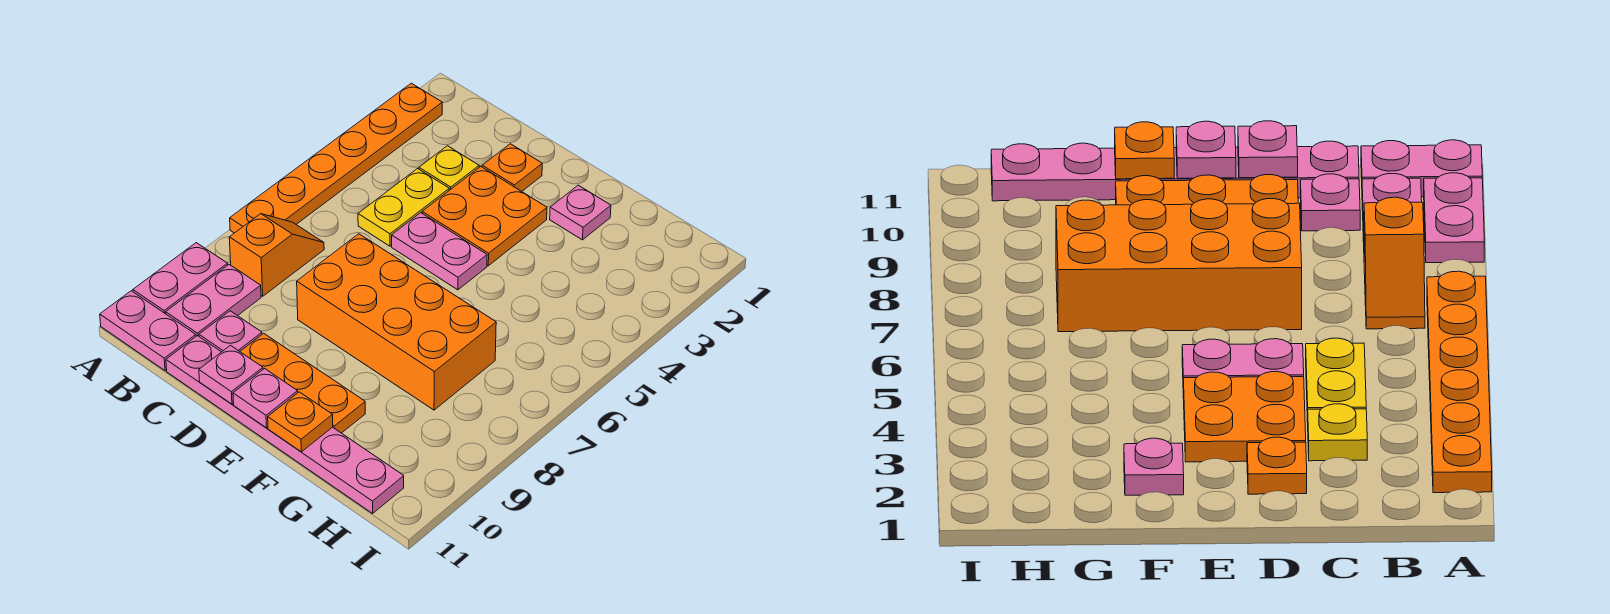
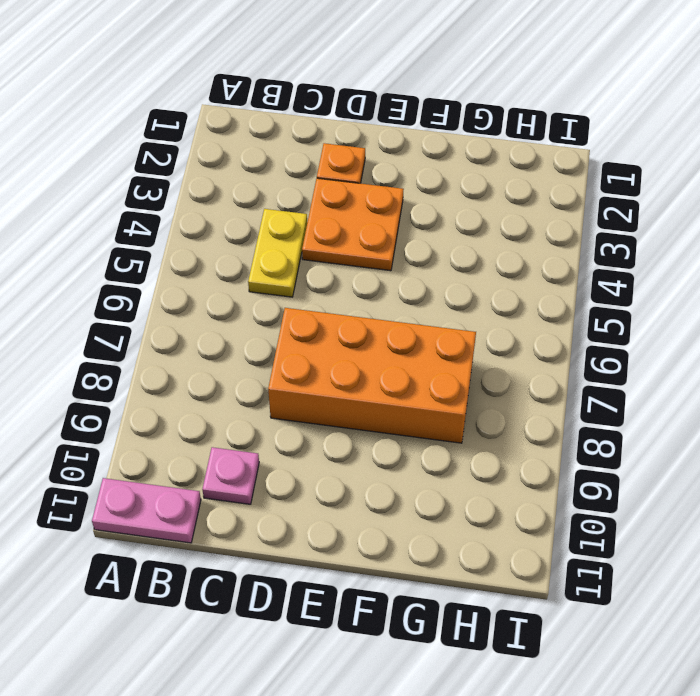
none -> orange plate A2:A7 level 1
none -> pink plate A9:A10 level 1
none -> orange slope B7:B8 level 1 top 8

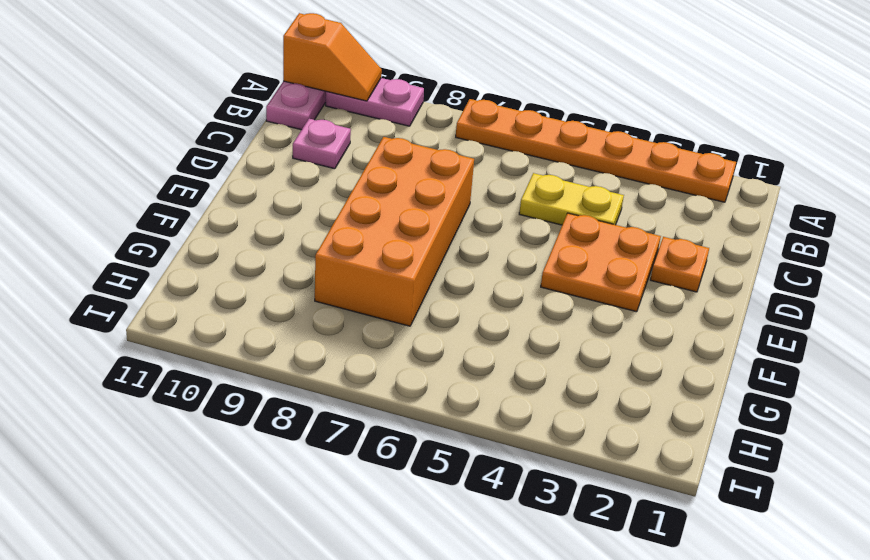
orange slope A10:A11 level 2 top 11 -> orange slope B7:B8 level 1 top 8
none -> pink plate B9:B10 level 1
none -> yellow plate C3 level 1
none -> pink plate C11:H11 level 1

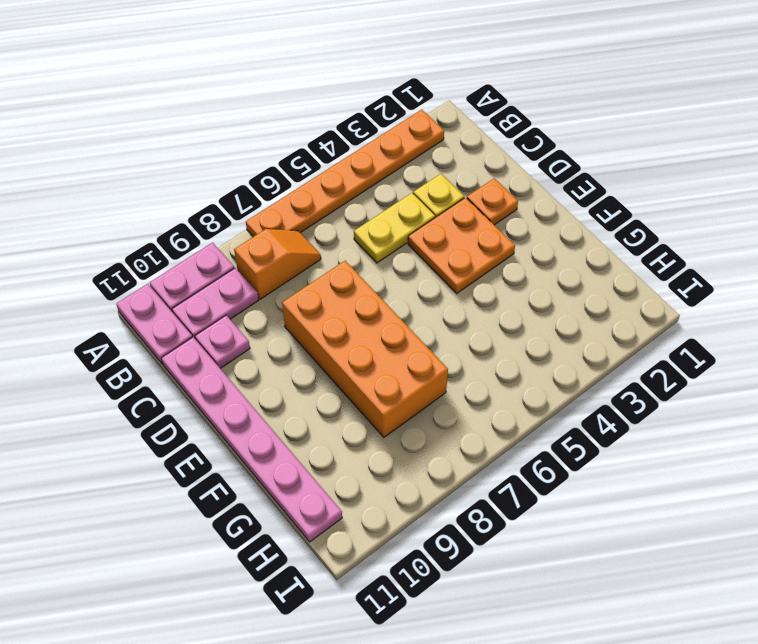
none -> pink plate D5:E5 level 1
none -> orange plate D10:F10 level 1
none -> pink plate F2 level 1

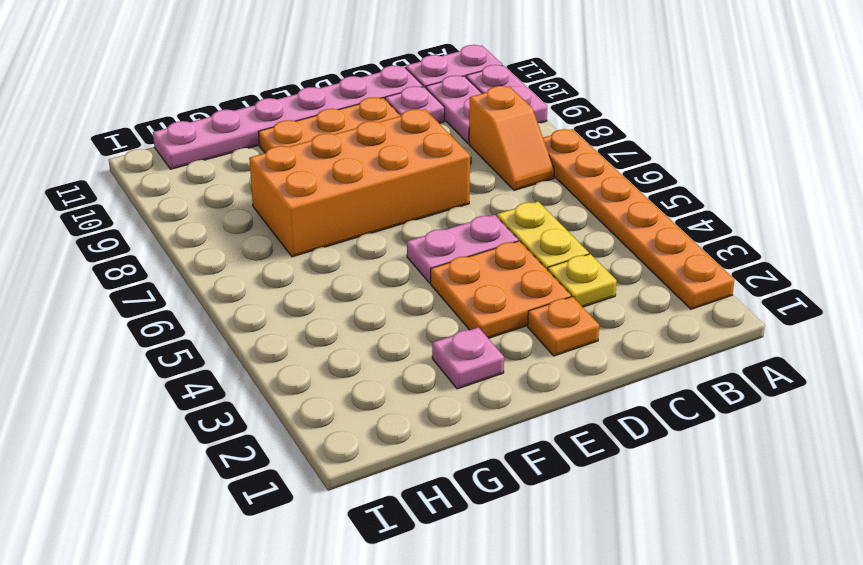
none -> pink plate D11 level 2
none -> pink plate E11 level 2
none -> orange plate F11 level 2

